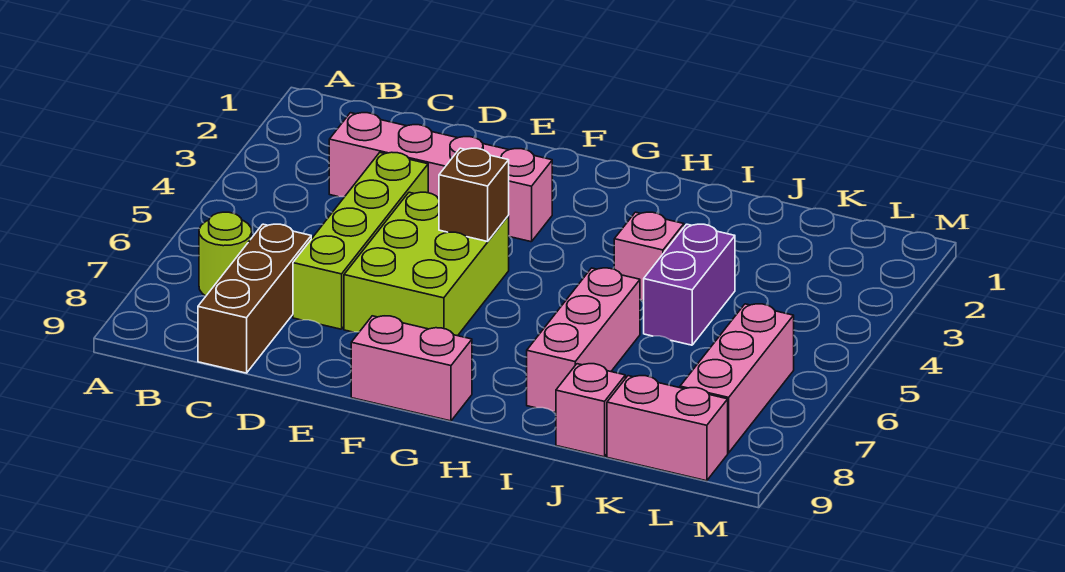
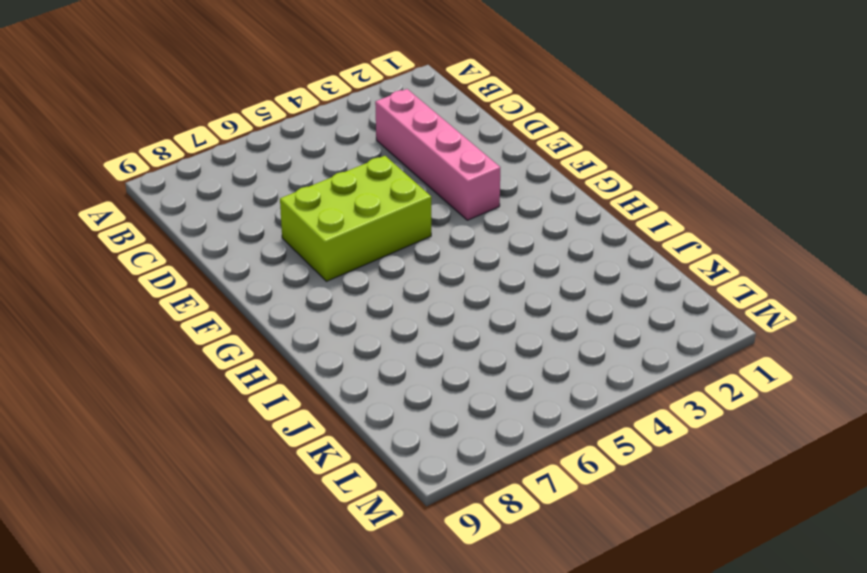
none -> lime round brick B7 level 1
none -> brown brick C7:C9 level 1
none -> lime brick D4:D7 level 1

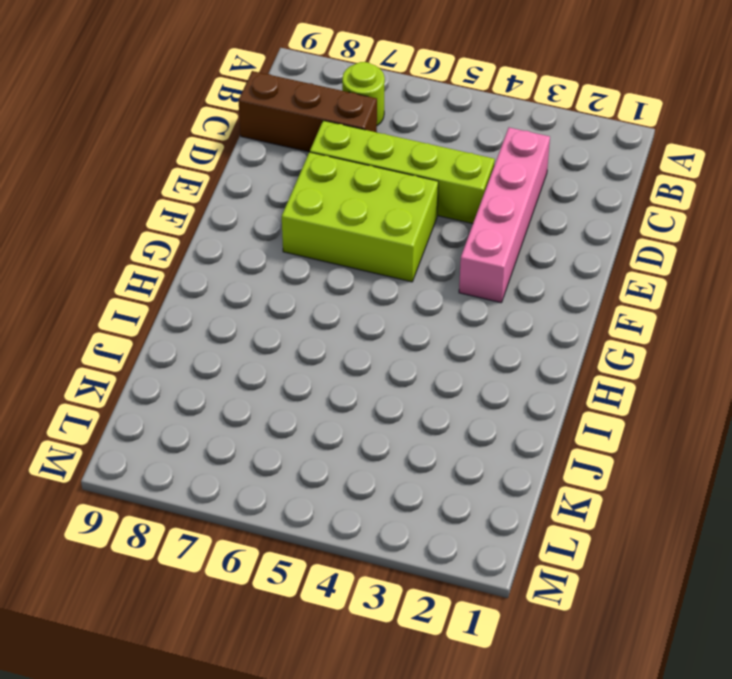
none -> pink brick F9:G9 level 1
none -> pink brick I4 level 1
none -> pink brick I6:I8 level 1

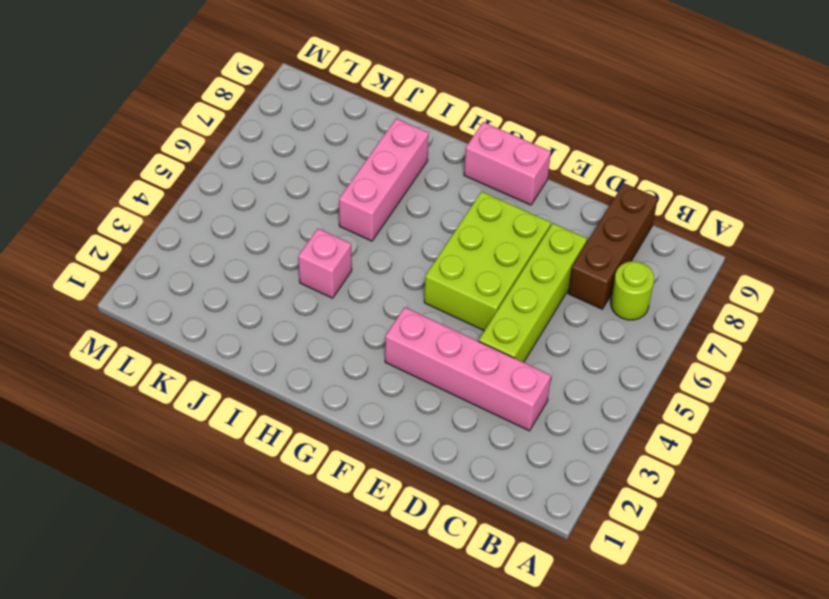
none -> purple brick J4:J5 level 1
none -> pink brick J9 level 1
none -> pink brick K9:L9 level 1

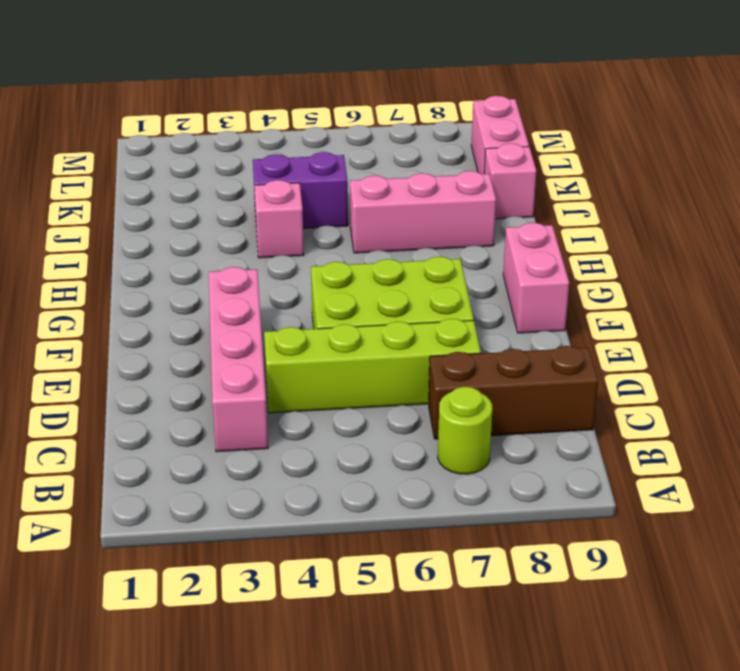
none -> pink brick L6:L8 level 1
none -> brown brick F5 level 2

